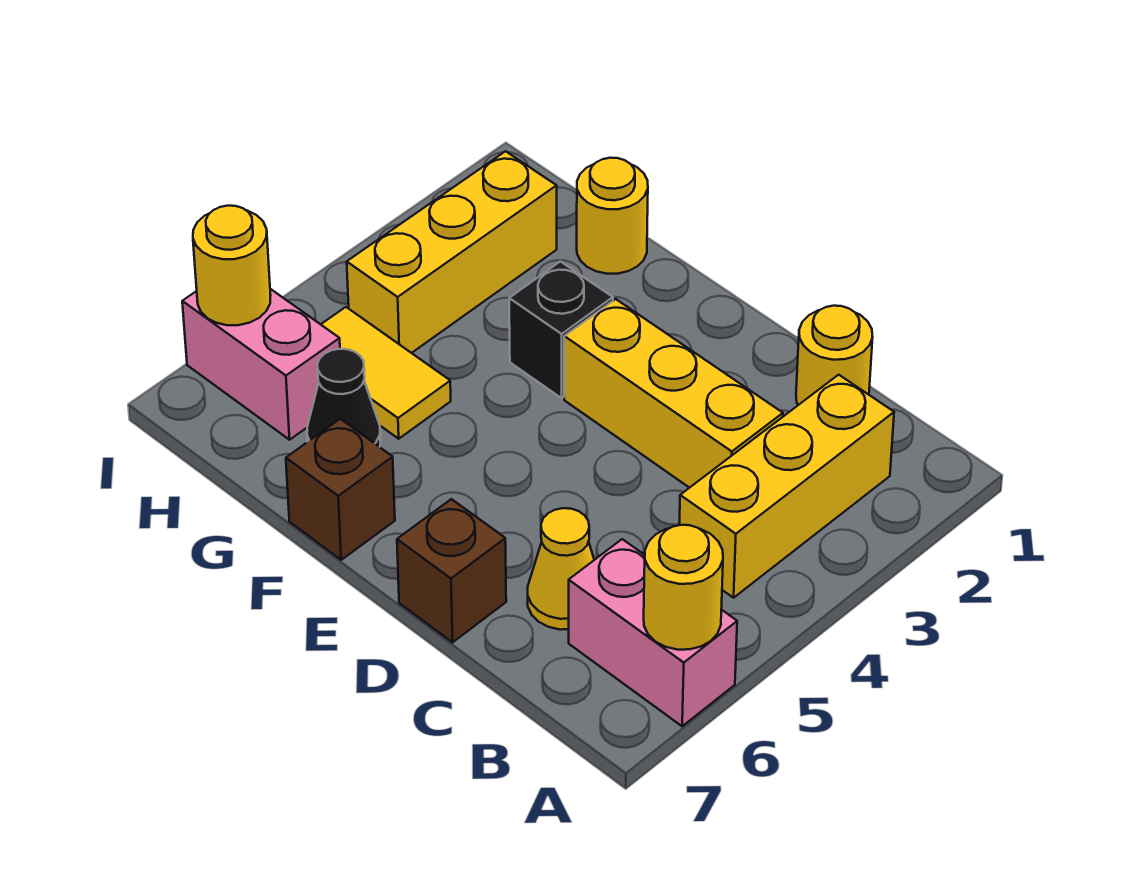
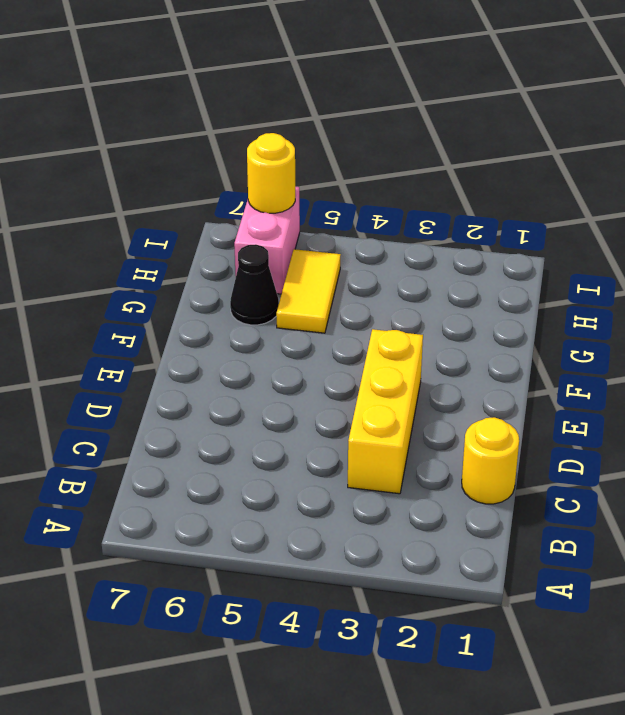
none -> pink brick A6:B6 level 1
none -> yellow brick B2:B4 level 1
none -> yellow cone C6 level 1

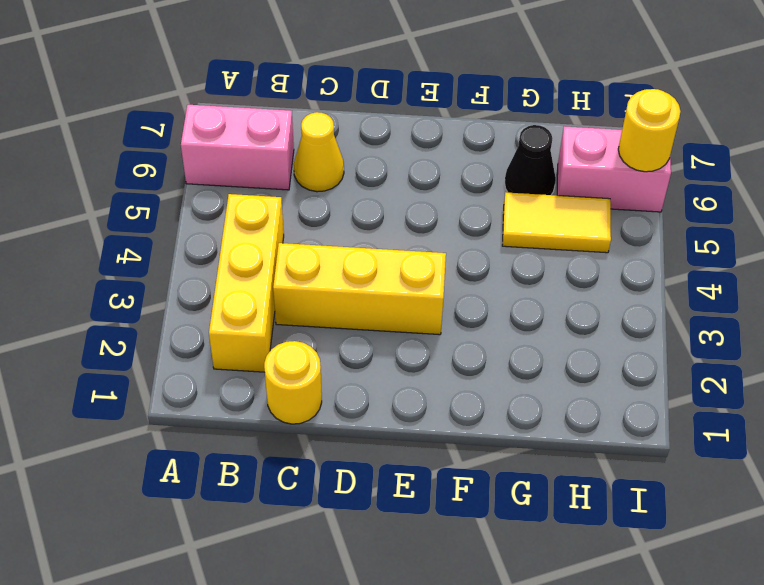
none -> brown brick D7 level 1
none -> black brick F3 level 1
none -> brown brick F7 level 1

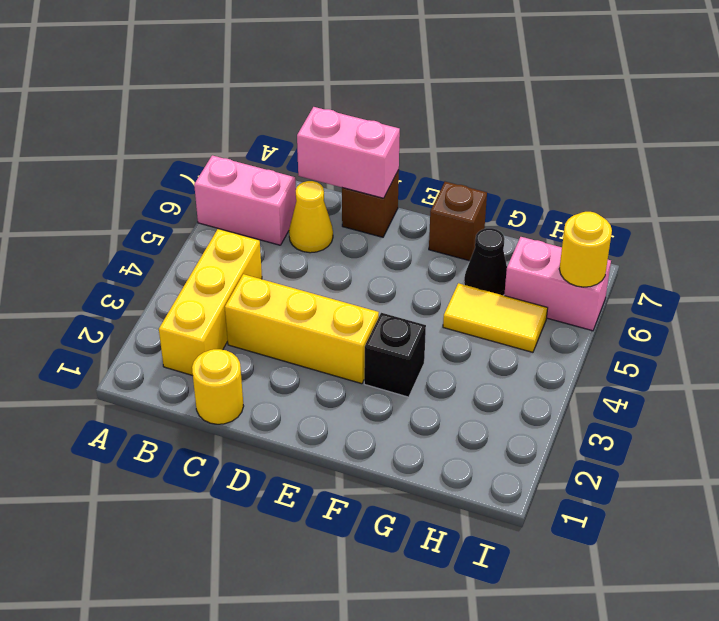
pink brick C7:D7 level 2 -> none
none -> yellow round brick G1 level 1
none -> yellow brick H2:H4 level 1
none -> yellow round brick A6 level 2

